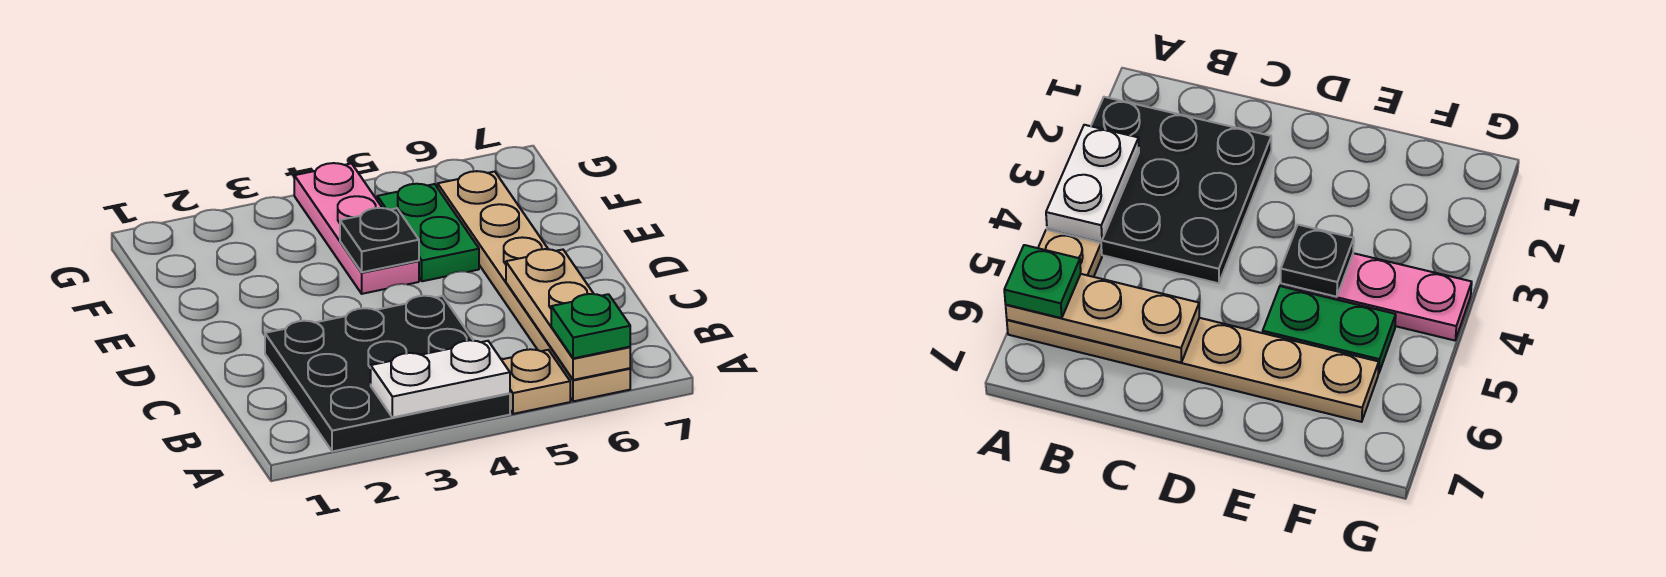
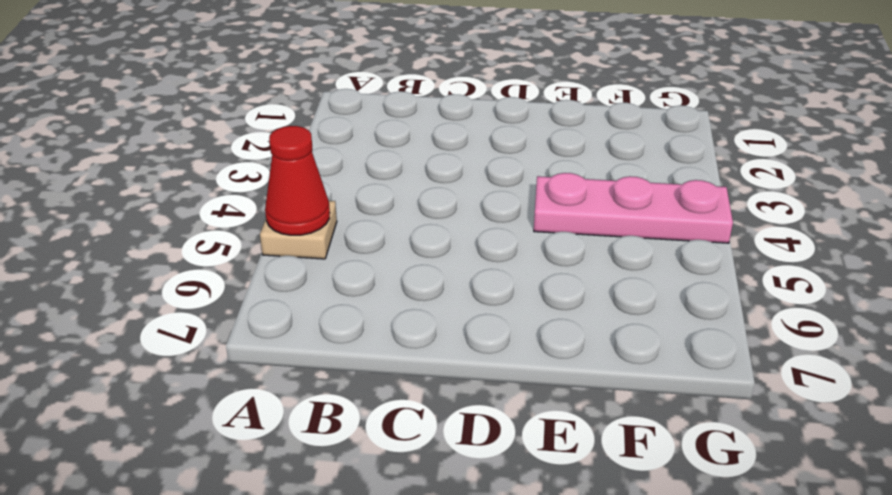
red cone A5 level 2 -> none
none -> black plate A2:C4 level 1
none -> tan plate A6:F6 level 1

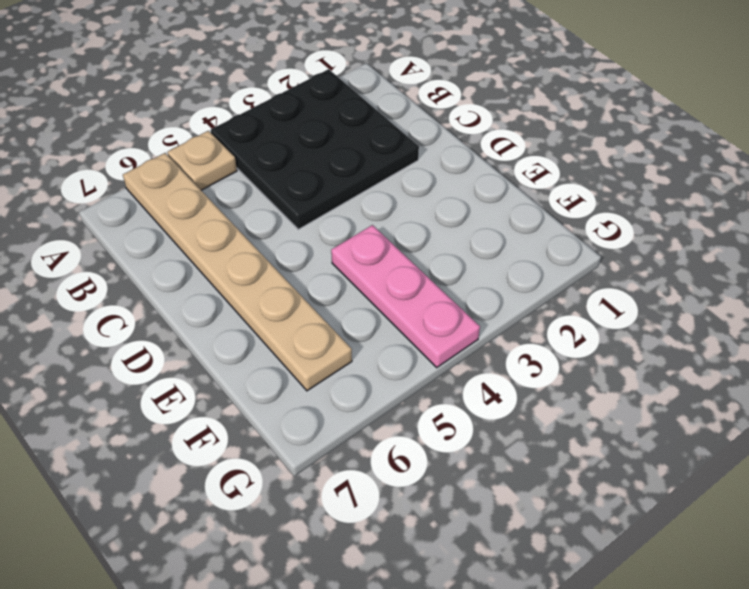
none -> green plate E5:F5 level 1
none -> white plate A3:A4 level 2

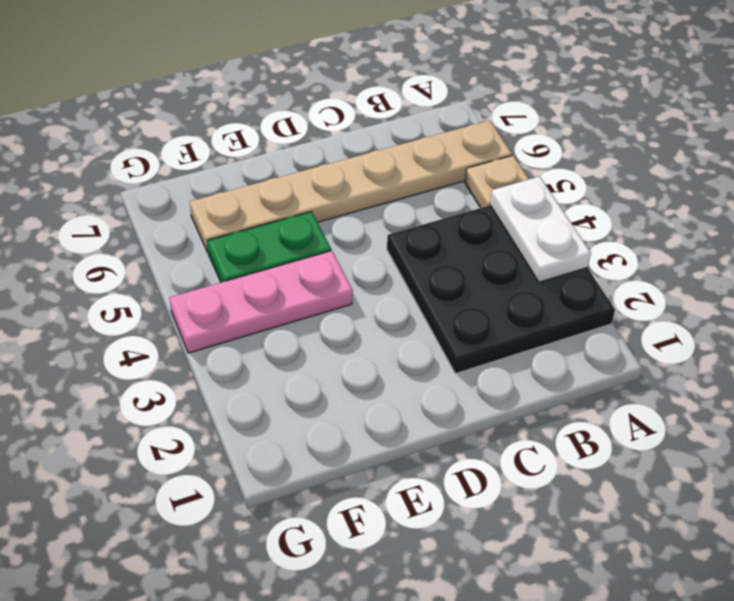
none -> tan plate A6:C6 level 2
none -> black plate E4 level 2

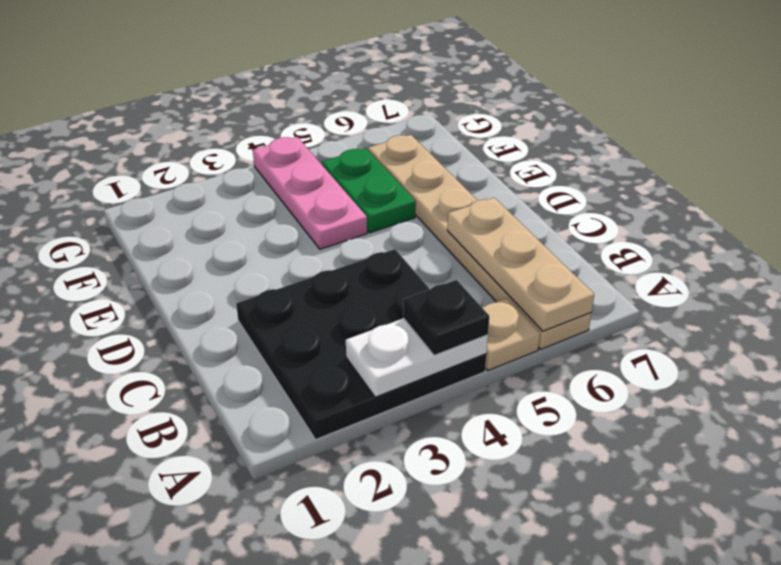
black plate A4 level 3 -> black plate E4 level 2
none -> green plate A6 level 3

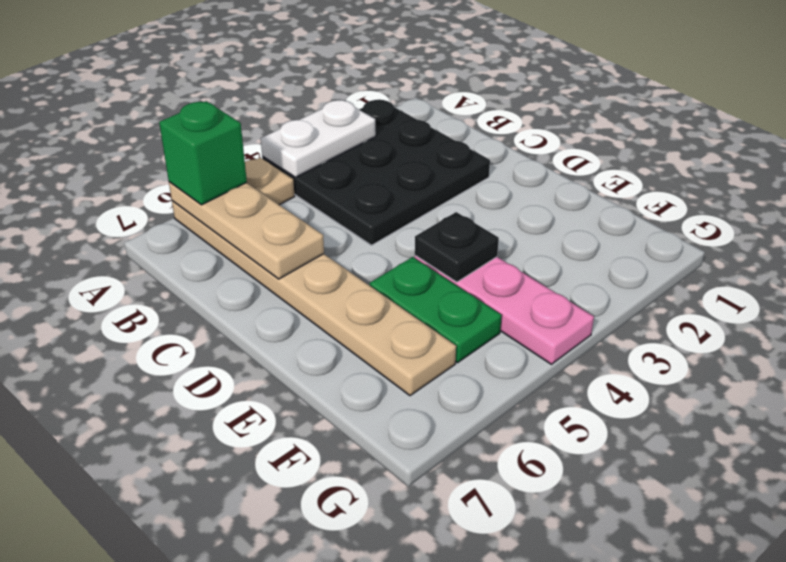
green brick A6 level 3 -> green plate A6 level 3

